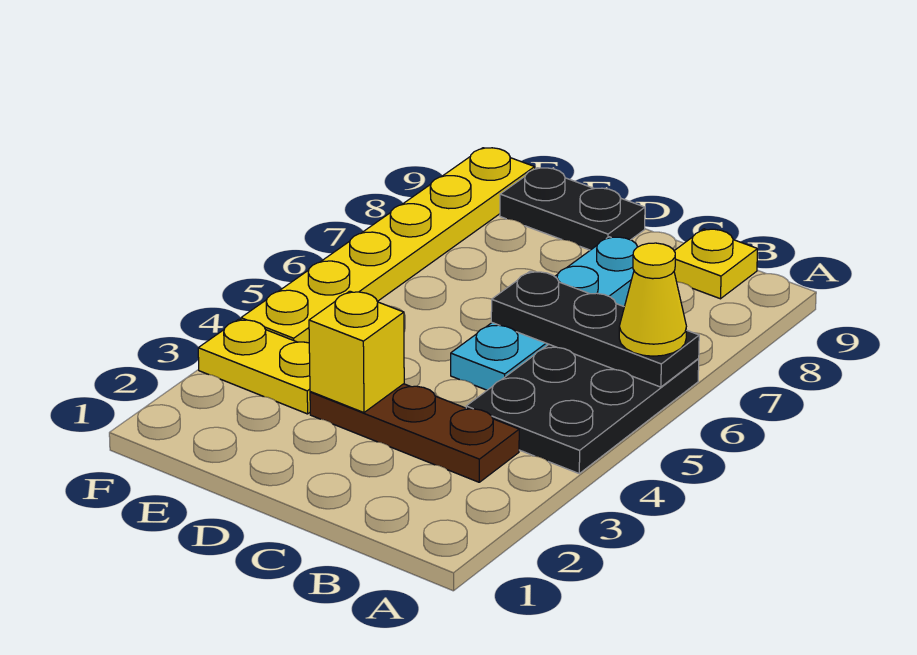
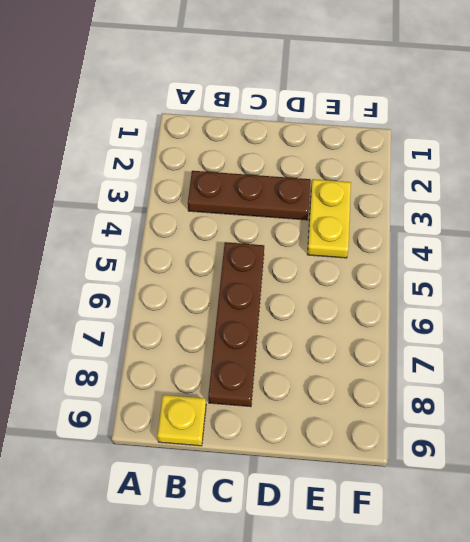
brown plate C5:C8 level 1 -> cyan plate C5:C8 level 1
yellow plate E3:E4 level 1 -> yellow plate E3:F3 level 1
none -> black plate A4:B6 level 1
none -> black plate D9:E9 level 1

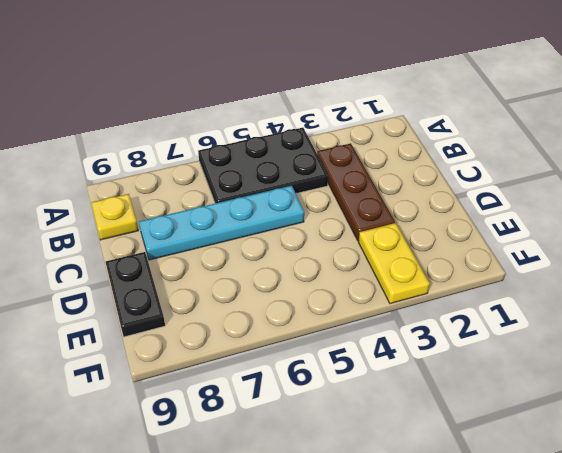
none -> yellow plate F4:F9 level 1
none -> black plate A6:C6 level 2

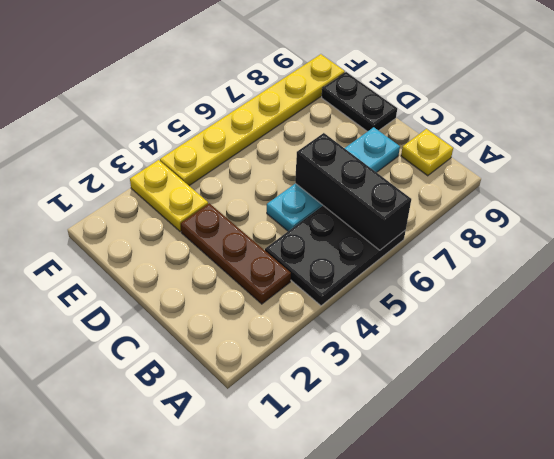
black brick A6:C6 level 2 -> black plate A6:C6 level 2
none -> yellow brick D3 level 2
none -> yellow cone A6 level 3

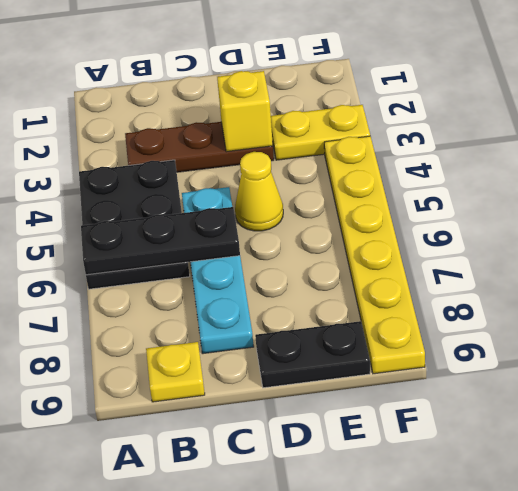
yellow cone D5 level 1 -> yellow cone A6 level 3

